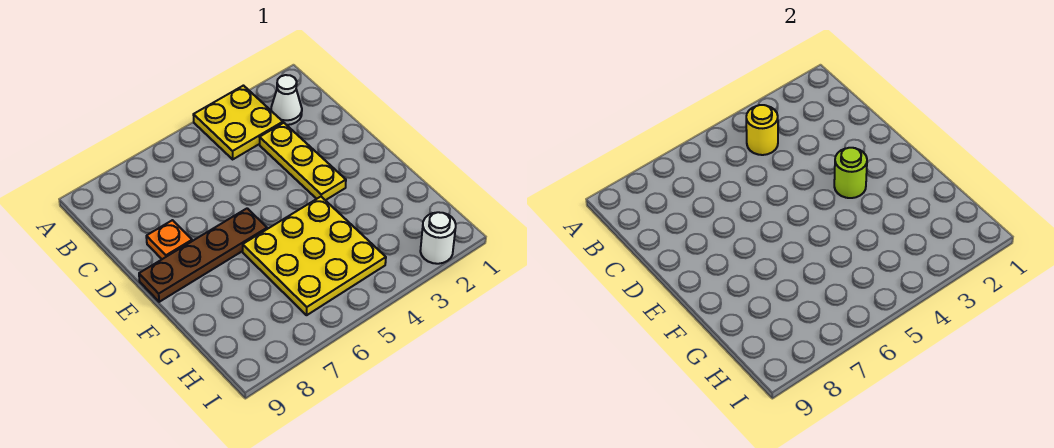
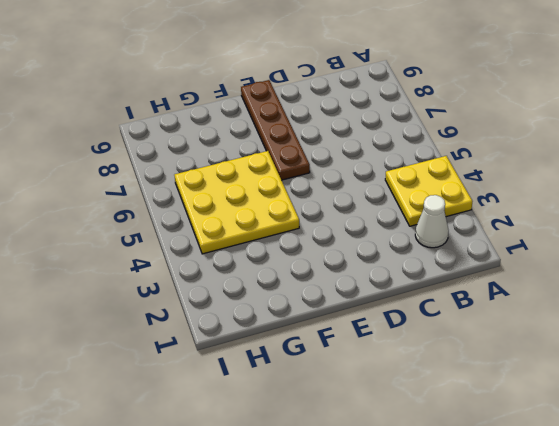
none -> yellow plate C3:E3 level 1
none -> orange plate D8 level 1

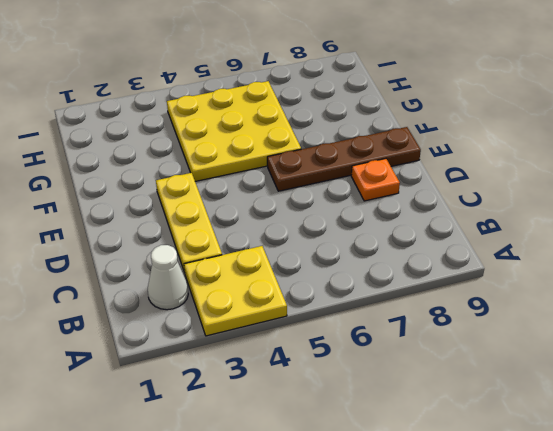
none -> white round brick I2 level 1
none -> yellow round brick B4 level 2

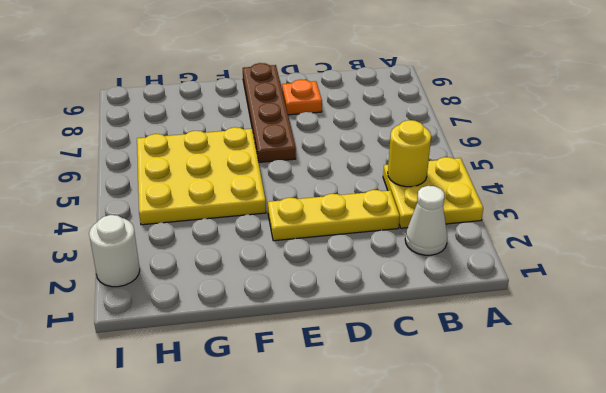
none -> lime round brick E3 level 2

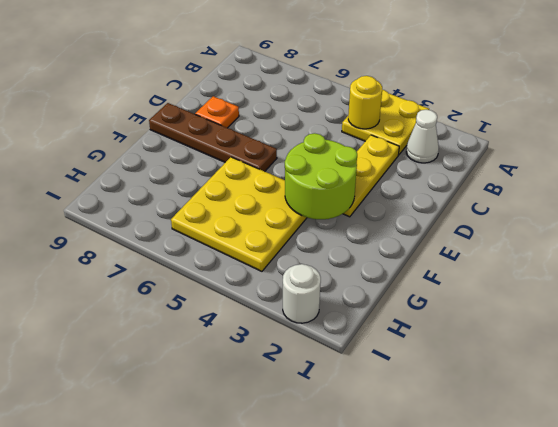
lime round brick E3:F4 level 2 -> lime round brick E3 level 2

